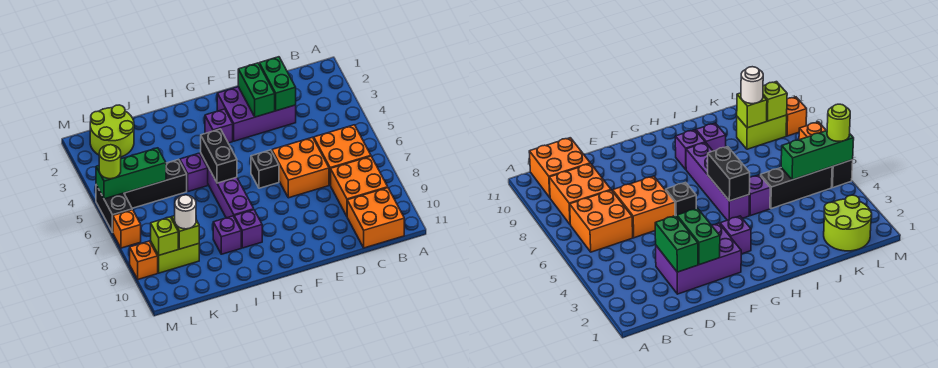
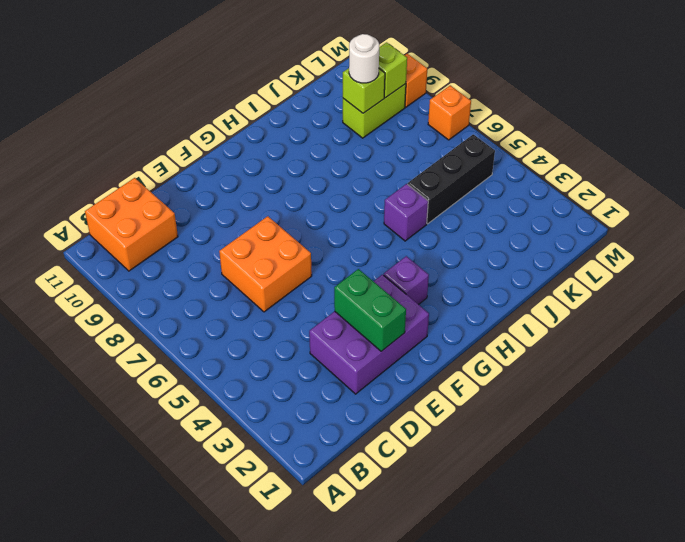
none -> orange brick B6:C7 level 1
none -> orange brick B8:C9 level 1
none -> black brick F6 level 1

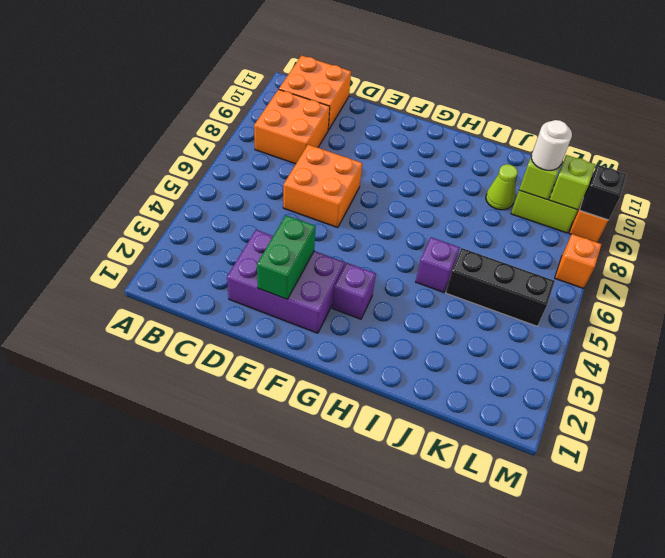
lime cone J9 level 1 -> none
black brick M9 level 2 -> black brick F6 level 1
none -> orange brick B6:C7 level 1
none -> purple brick H5:H8 level 1
none -> purple brick H9 level 1

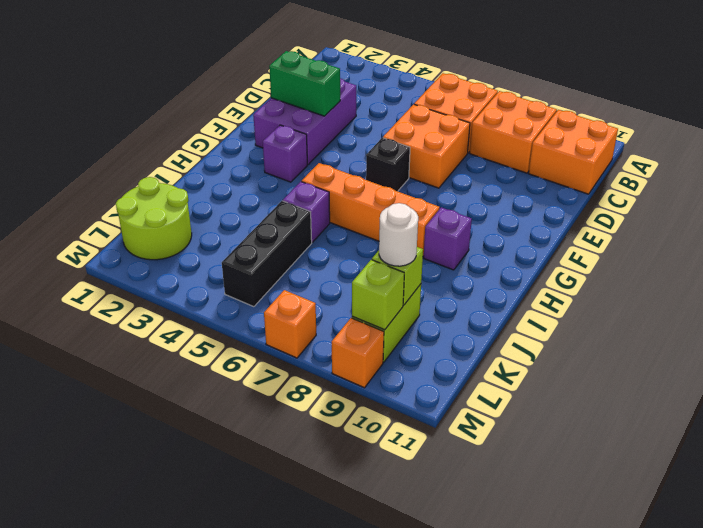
orange brick H5:H8 level 1 -> purple brick H5:H8 level 1
none -> purple brick I9 level 1
none -> black brick M5:M6 level 1
none -> green brick D2:D3 level 2

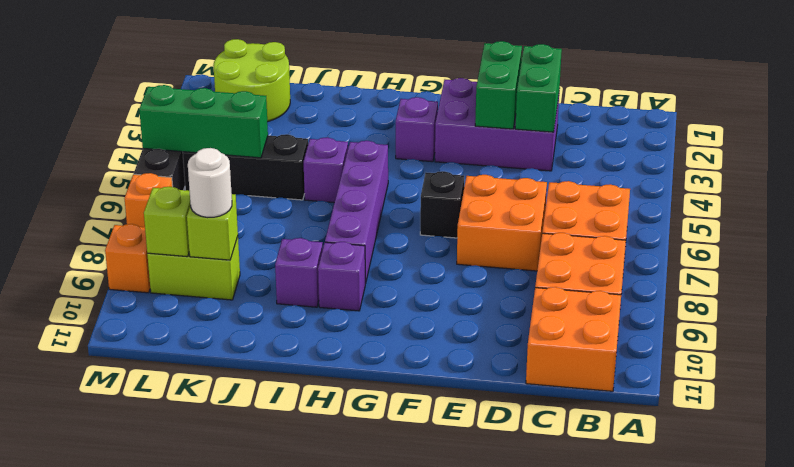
none -> black brick H5:H6 level 2
none -> lime round brick M5 level 3

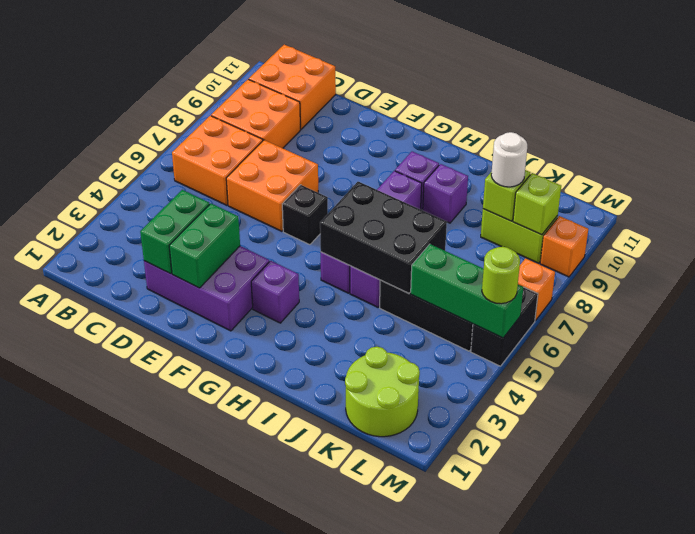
black brick H5:J6 level 2 -> black brick H5:H6 level 2

